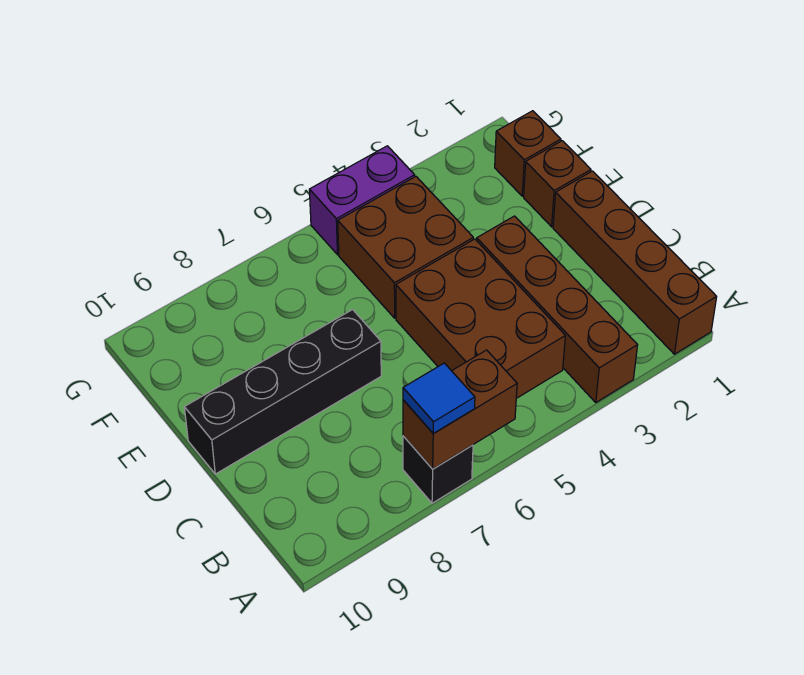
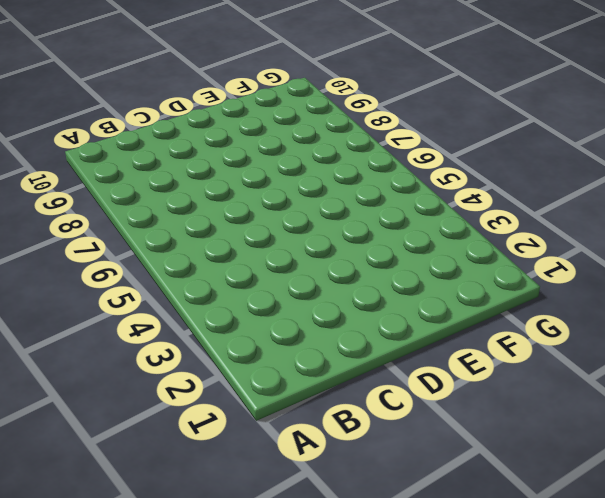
none -> brown brick A1:D1 level 1
none -> brown brick A3:D3 level 1

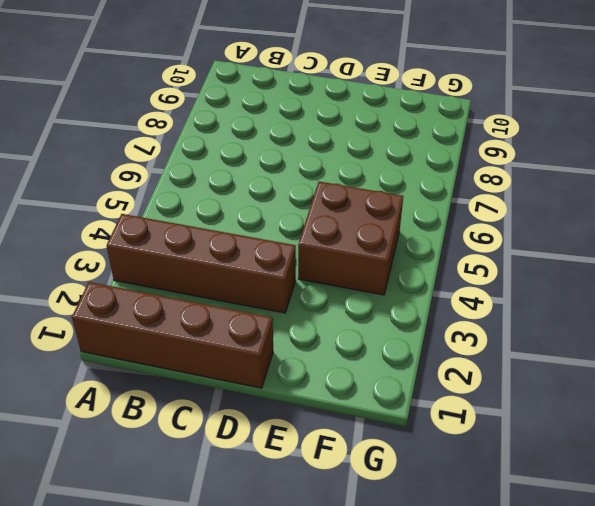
none -> black brick A7 level 1
none -> brown brick B4:D5 level 1

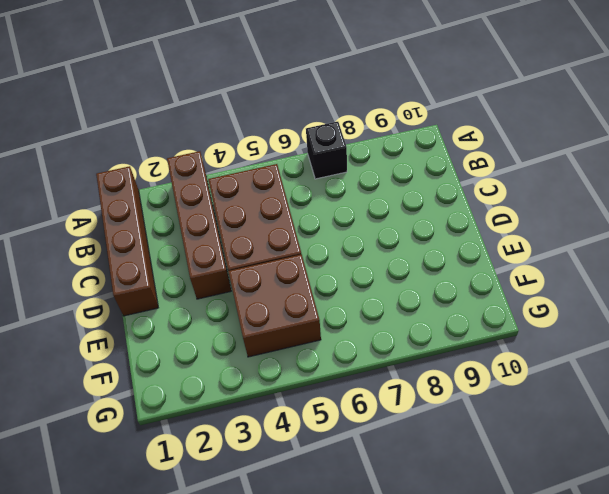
none -> black brick D7:D10 level 1
none -> brown brick E1 level 1

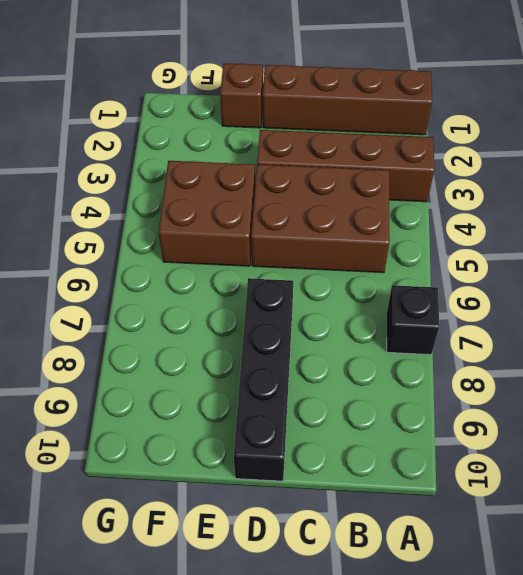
none -> brown brick F1 level 1
none -> purple brick G4:G5 level 1

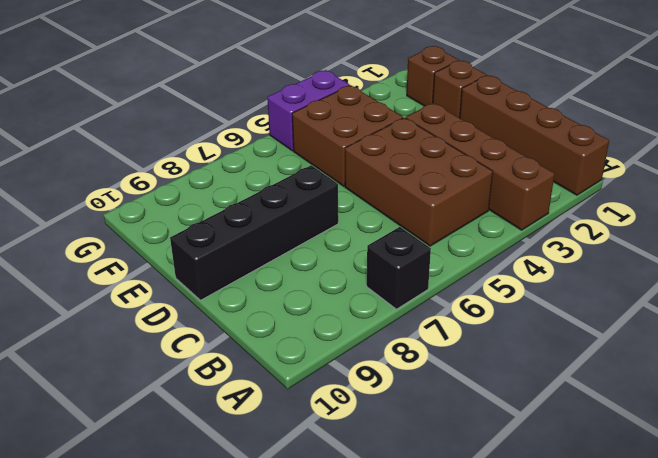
none -> brown brick A6:A7 level 2
none -> blue tile A7 level 3

